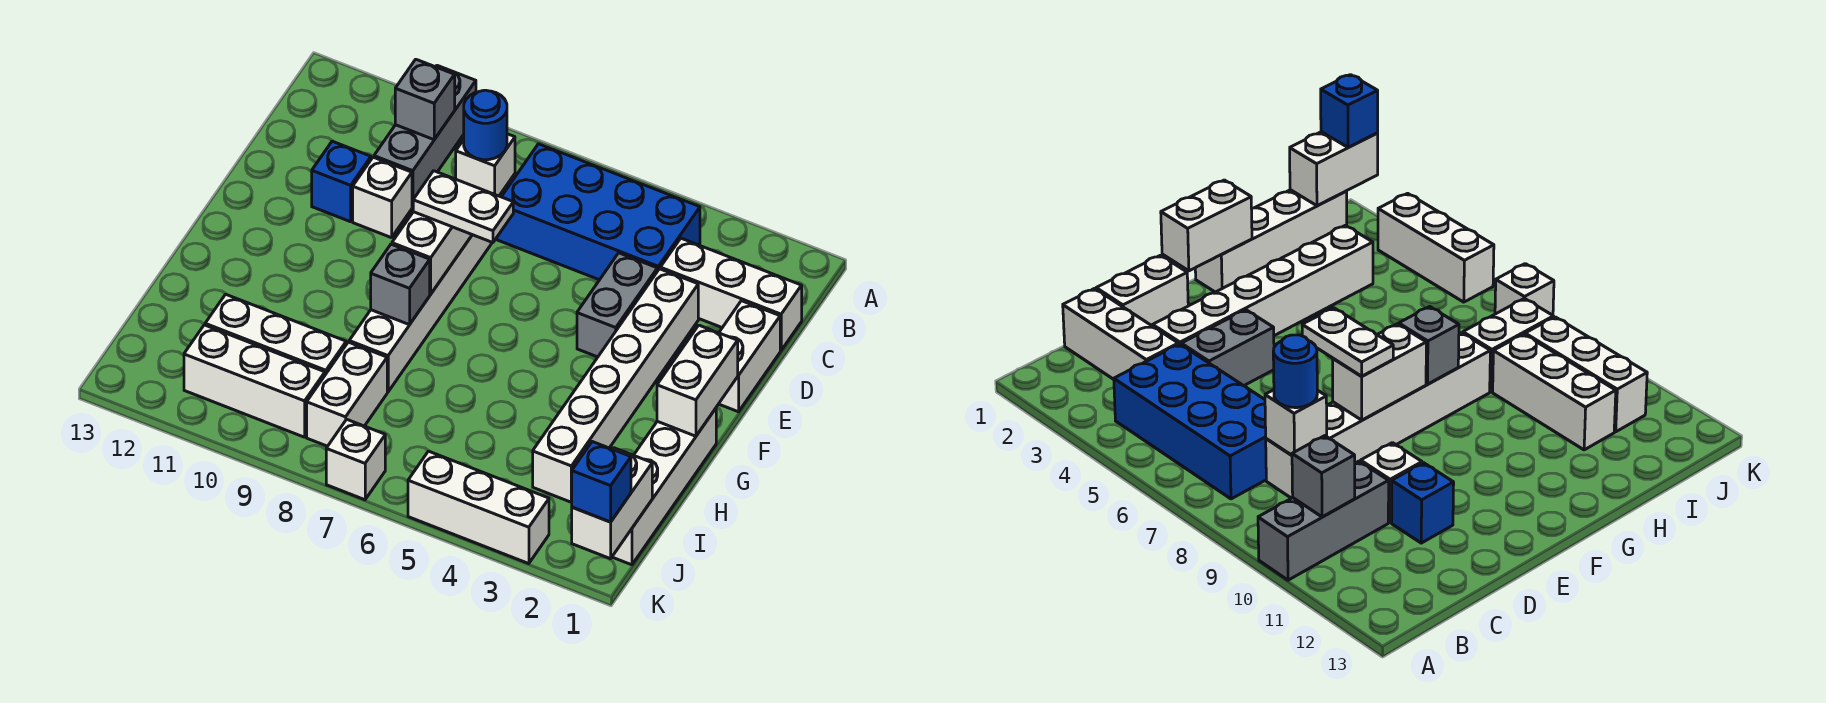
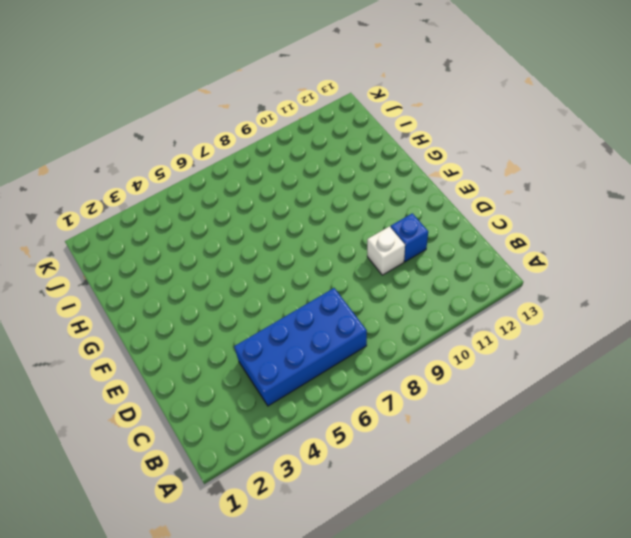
none -> grey brick A10:C10 level 1
none -> white brick C1:C3 level 1
none -> white brick C8:H8 level 1

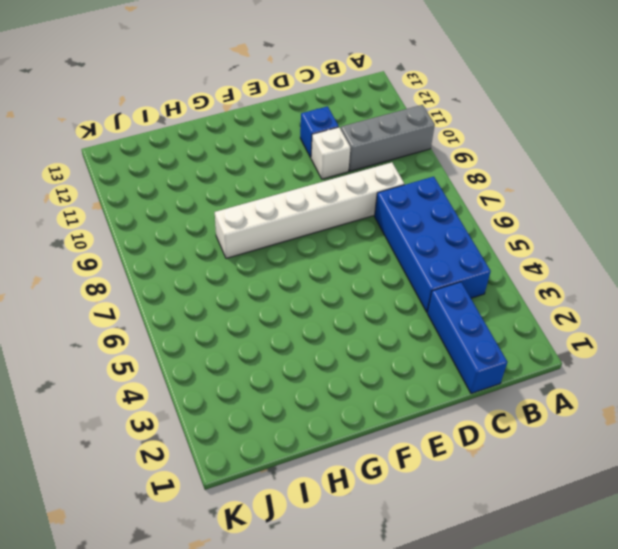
blue brick C1:C3 level 1 -> white brick C1:C3 level 1
none -> white brick D1:E1 level 1
none -> white brick D3:I3 level 1
none -> grey brick D4:E4 level 1

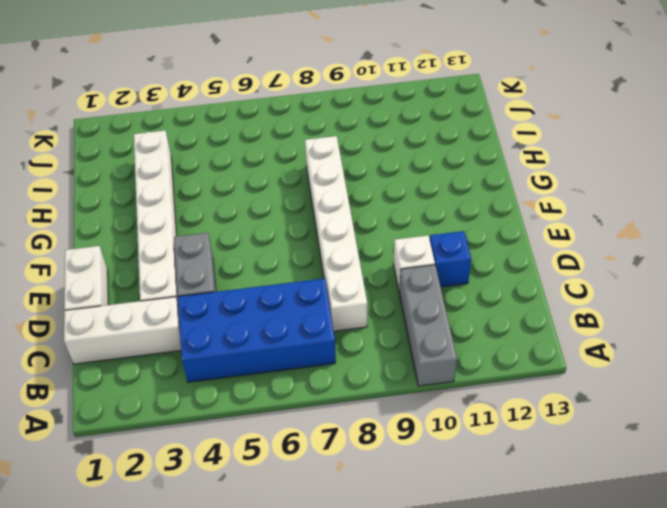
none -> white brick G1:J1 level 1
none -> white brick I8:J8 level 1
none -> white brick I9:I11 level 1

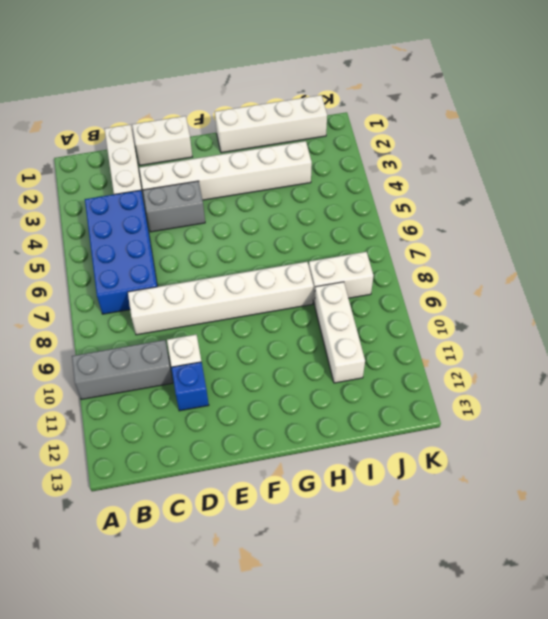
none -> white brick J9:J11 level 1
none -> white brick K3:K5 level 1
none -> white brick K7 level 1

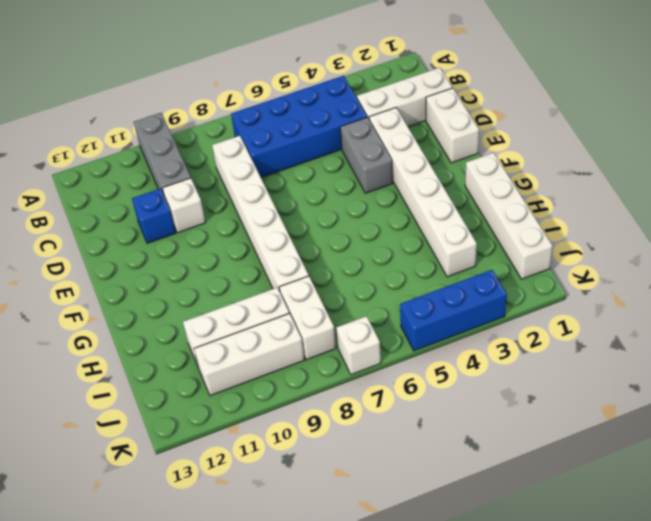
blue brick K3:K5 level 1 -> white brick K3:K5 level 1
none -> grey brick B10 level 2
none -> white brick C8 level 2
none -> white brick E8:F8 level 2

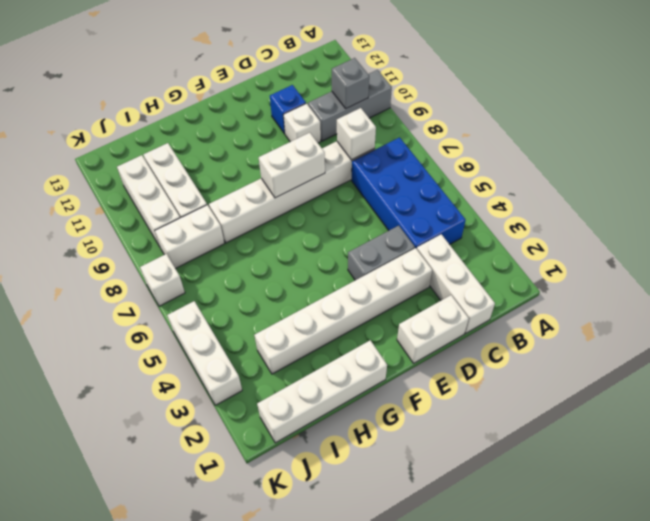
none -> white brick F1:G1 level 2
none -> grey brick G8 level 2
none -> white brick J1:K1 level 2

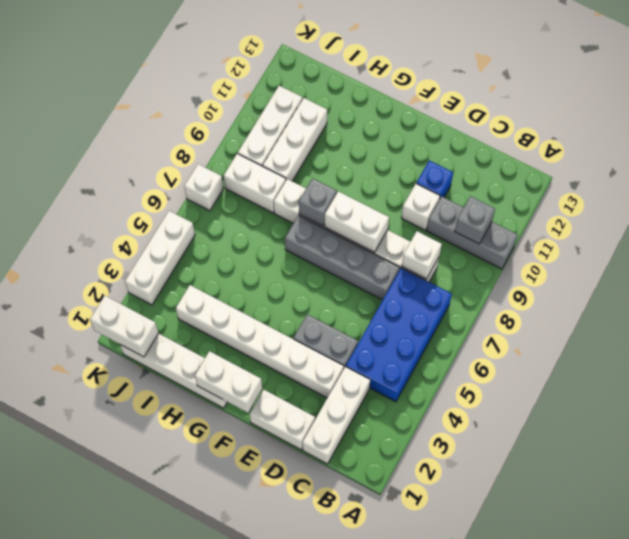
grey brick D7:G7 level 1 -> none
none -> blue round brick C8 level 3
none -> white plate E7:E8 level 3
none -> blue brick K1 level 3

